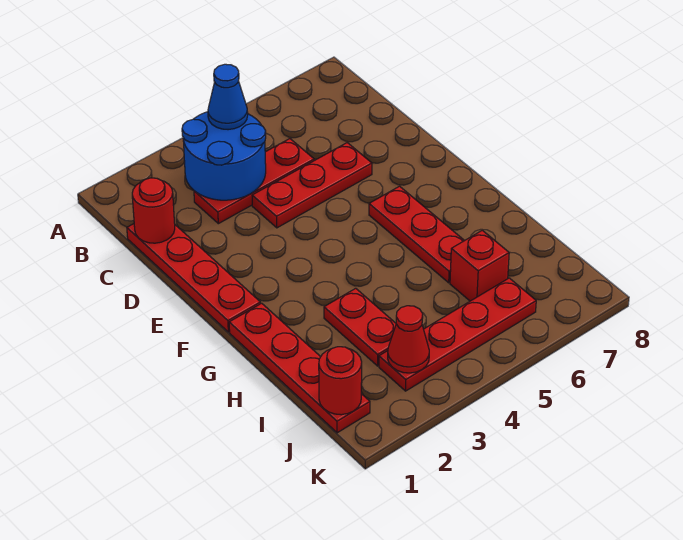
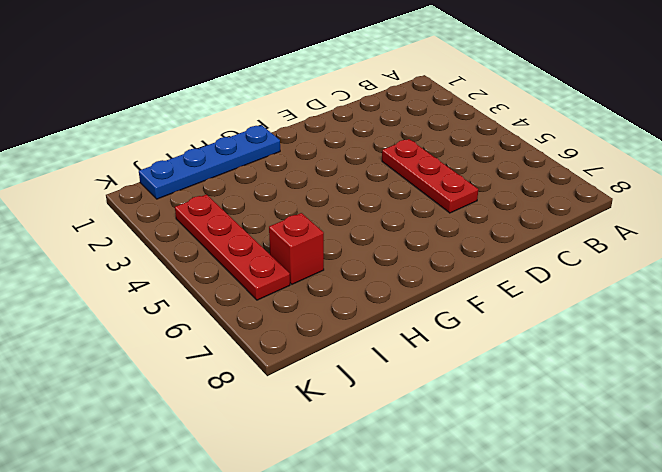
blue plate G1:J1 level 1 -> red plate G1:J1 level 1
none -> red plate C1:F1 level 1
none -> red plate C3:C5 level 1
none -> red plate F6:H6 level 1

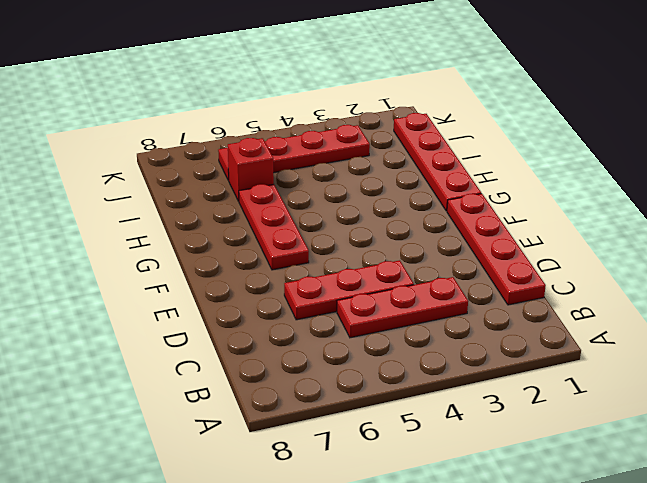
none -> red plate H3:I3 level 1
none -> blue round brick B3:C4 level 2
none -> red round brick C1 level 2

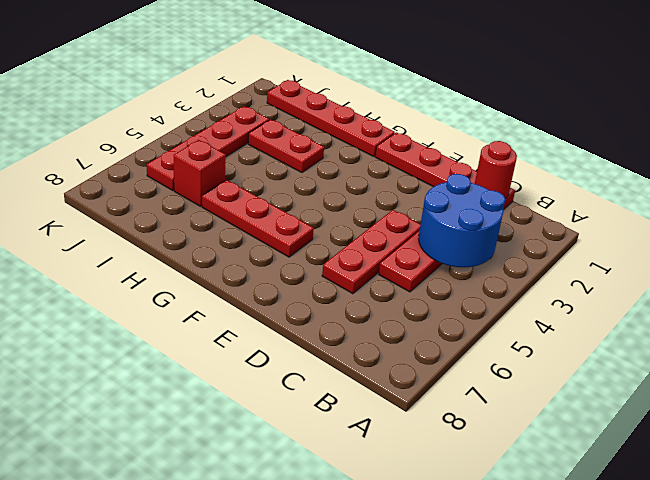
none -> red round brick J1 level 2
none -> red cone J3 level 2
none -> blue cone B4 level 3

